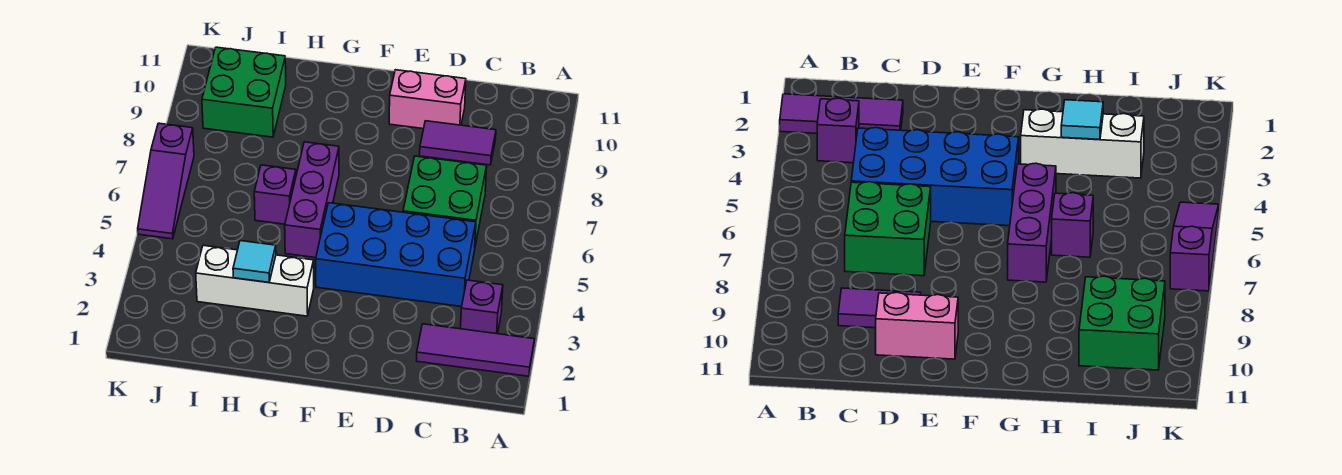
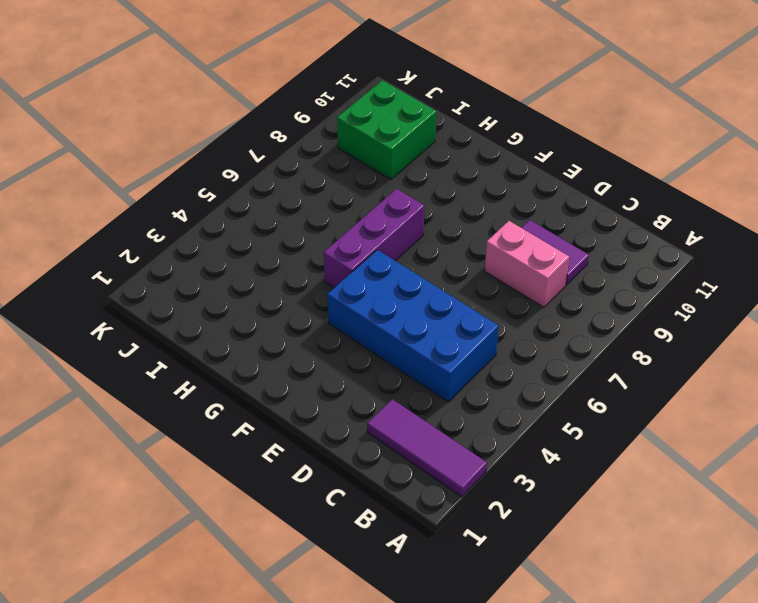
pink brick C8:D8 level 1 -> pink brick D10:E10 level 1
none -> purple brick B3 level 1
none -> green brick C6:D7 level 1
none -> white brick G3:I3 level 1

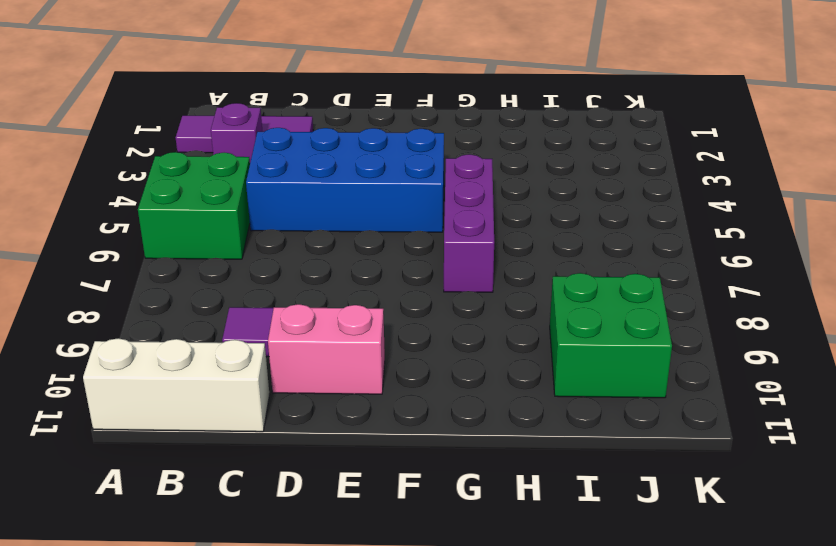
green brick A5:B6 level 1 -> green brick C6:D7 level 1
white brick A11:C11 level 1 -> white brick G3:I3 level 1
none -> purple brick H6 level 1
none -> purple slope K5:K7 level 1 top 7
none -> cyan tile H3 level 2

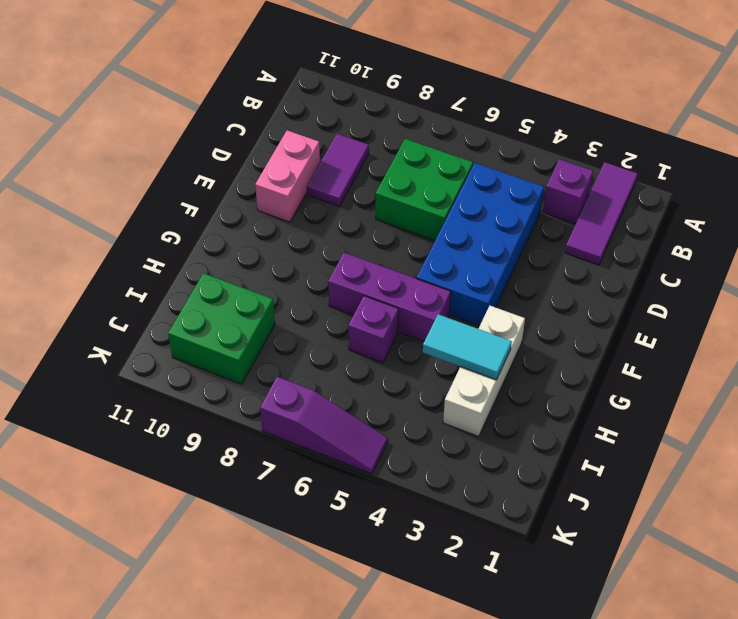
cyan tile H3:H4 level 2 -> cyan tile H3 level 2

